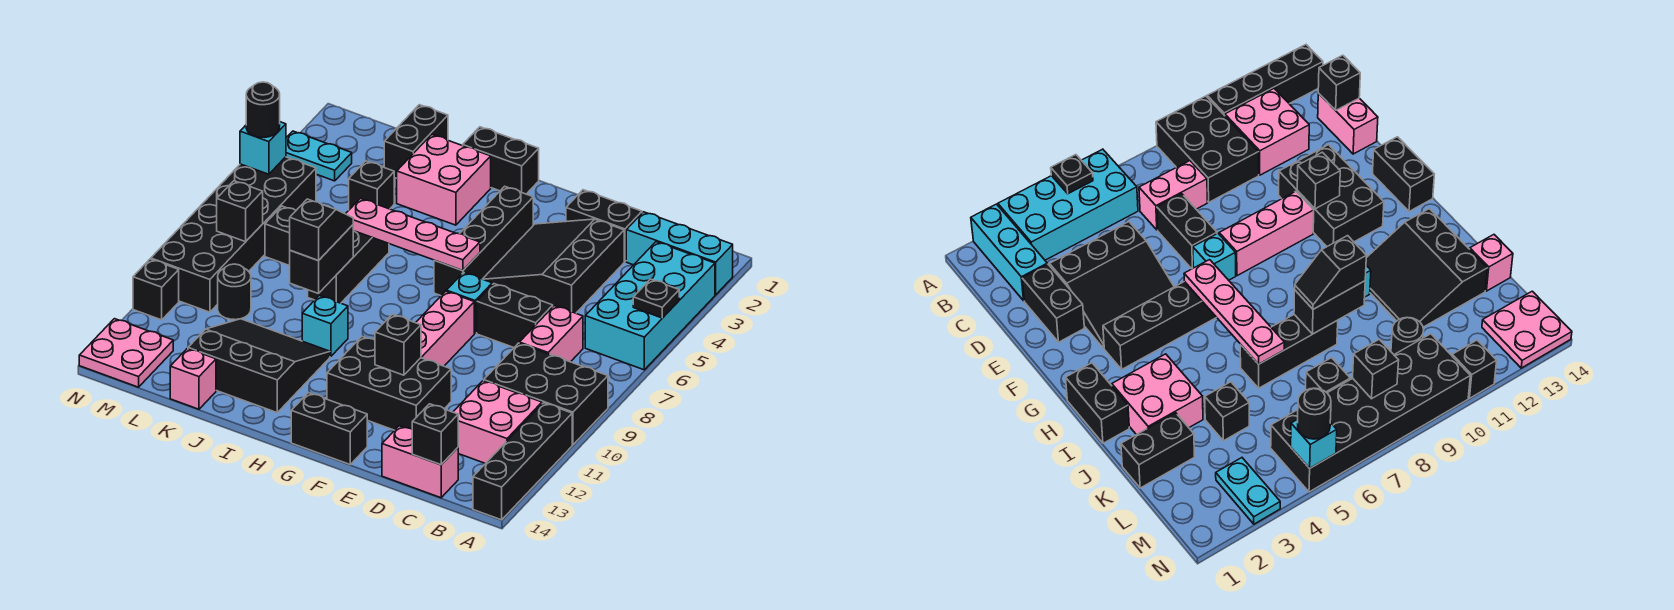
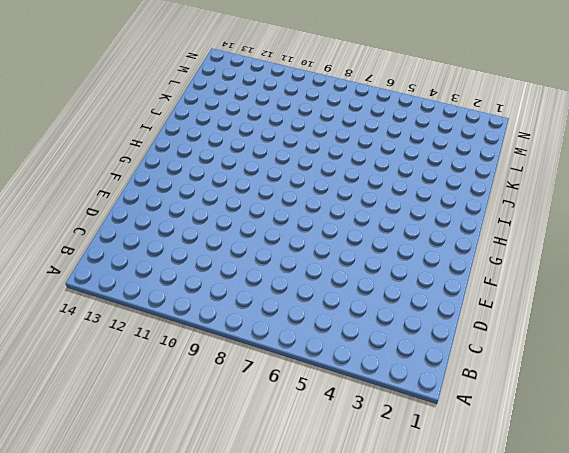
none -> cyan brick A2:C2 level 1
none -> cyan brick A3:B6 level 1
none -> black brick A9:C10 level 1
none -> black brick A11:A14 level 1

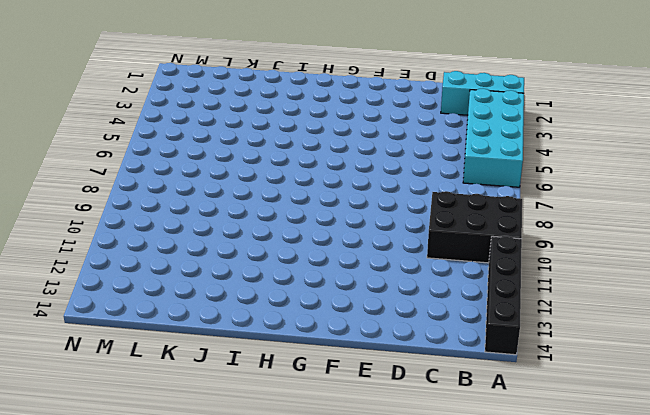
none -> pink brick B11:C12 level 1
none -> pink brick C7:C8 level 1
none -> pink brick C14:D14 level 1
none -> black brick D2:E2 level 1

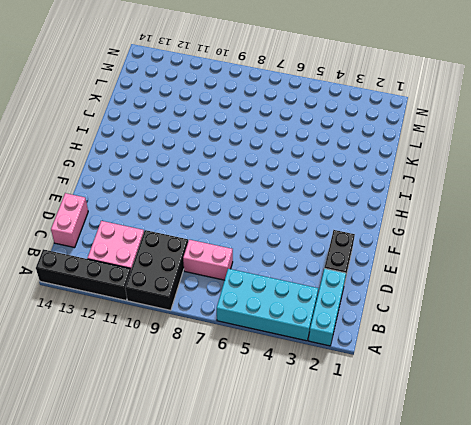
none -> black slope D3:F5 level 1 top D
none -> black brick D7:E7 level 1
none -> black brick E11:G12 level 1
none -> cyan brick F7 level 1

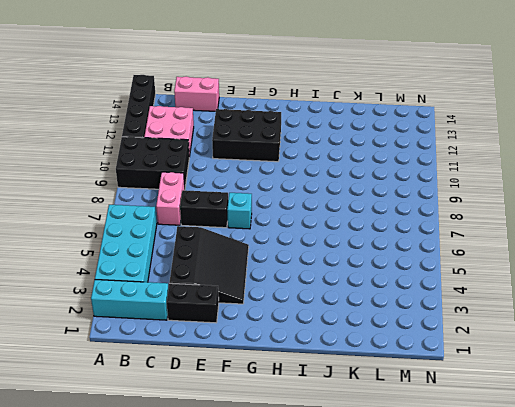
none -> pink brick F8:F10 level 1
none -> black brick F14:G14 level 1
none -> black brick G3:G6 level 1
none -> black brick H1:I1 level 1

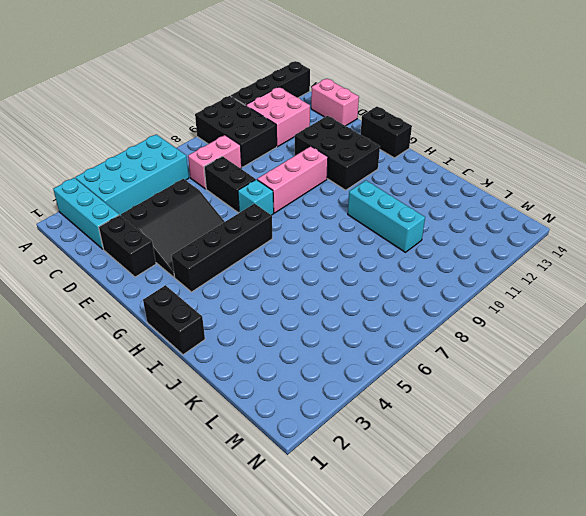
cyan brick I10:K10 level 1 -> cyan brick I10 level 1
none -> pink brick I2:J3 level 1
none -> black slope I11:K13 level 1 top 13
none -> black brick J6:J8 level 1
none -> black brick K1:K2 level 1

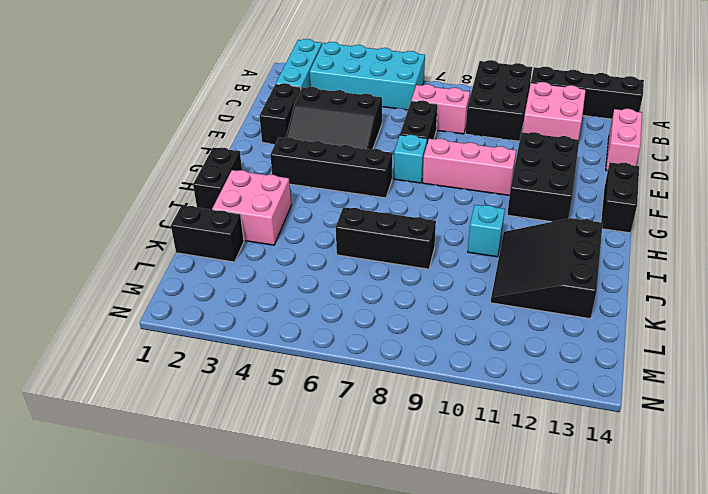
none -> black brick K4 level 1
none -> pink brick K14 level 1
none -> black brick L7 level 1
none -> black round brick L10 level 1

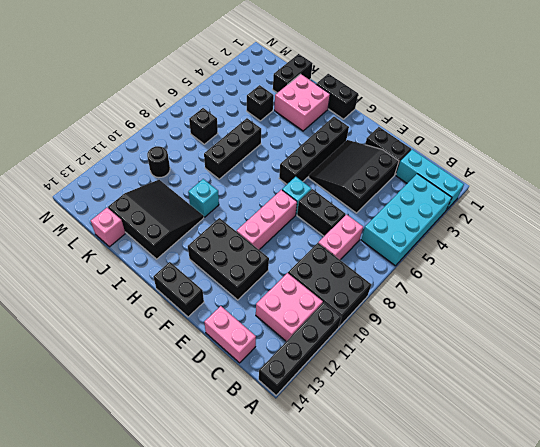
none -> cyan plate M3:N3 level 1
none -> black brick M5:N10 level 1
none -> pink plate M13:N14 level 1
none -> black brick N11 level 1

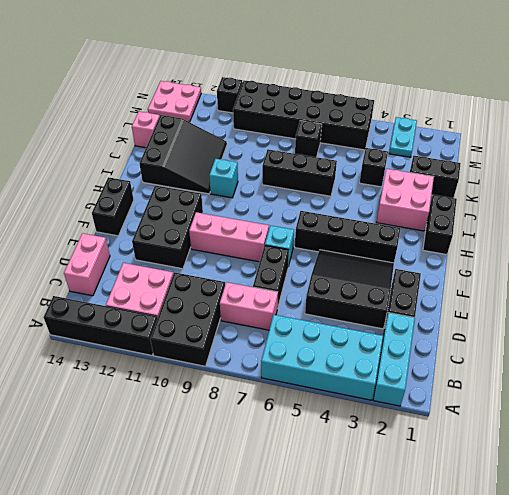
none -> black round brick L10 level 1
none -> black plate A5 level 2
none -> black brick C14 level 2
none -> black brick F11 level 2

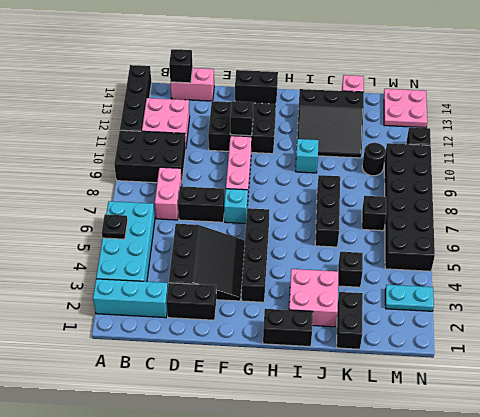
none -> pink plate G6:J6 level 2
none -> black brick J8:J9 level 2
none -> black brick M8 level 2
none -> cyan brick N5 level 2

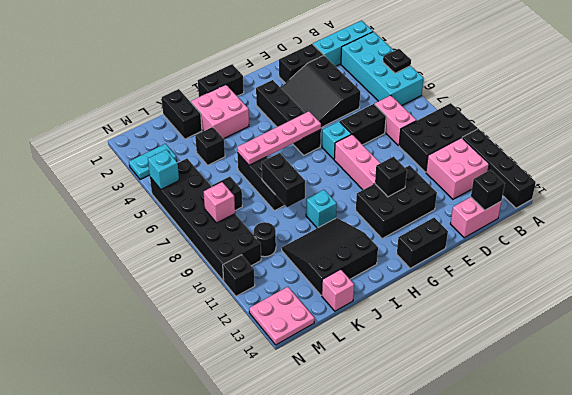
pink brick M8 level 2 -> black brick M8 level 2
none -> black slope J8:J9 level 3 top 9
none -> black round brick N5 level 3

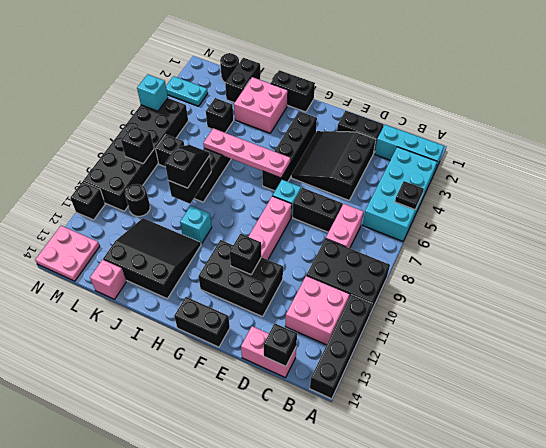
black round brick L1 level 1 -> black round brick N5 level 3

